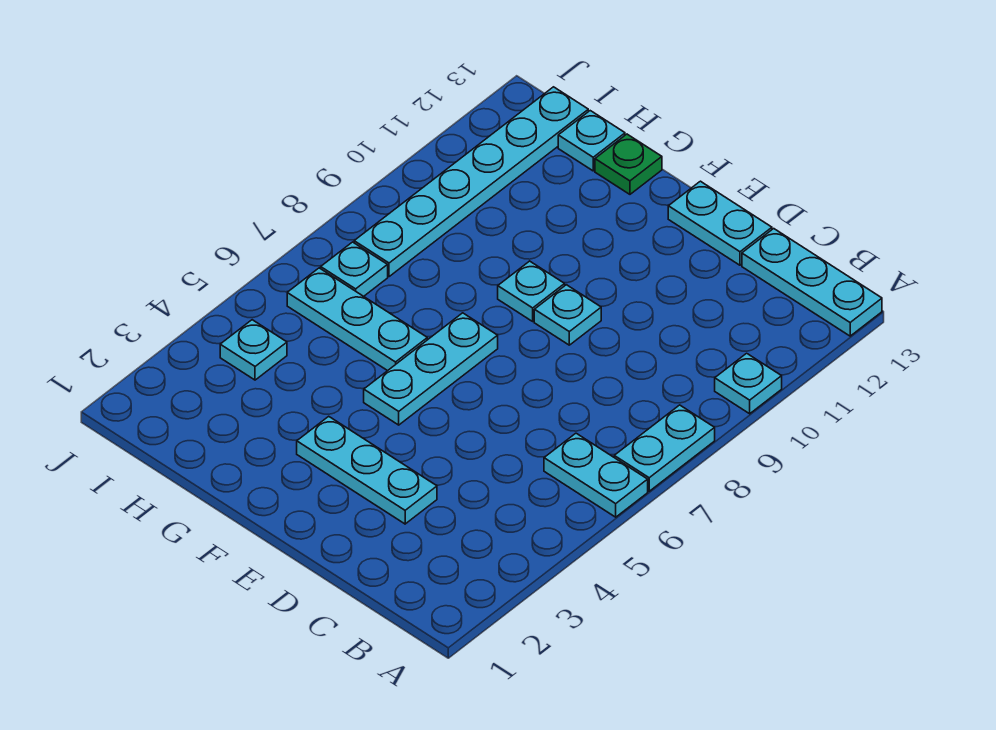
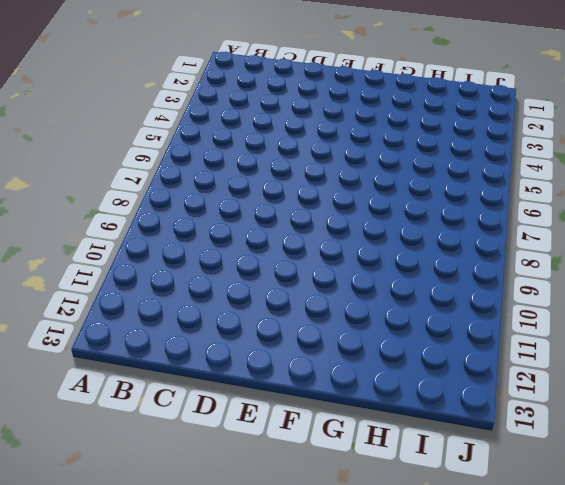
none -> cyan plate A6:B6 level 1
none -> cyan plate A7:A8 level 1
none -> cyan plate A10 level 1

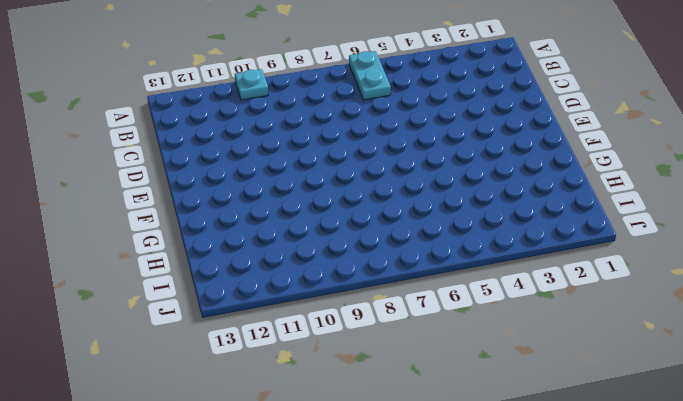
none -> cyan plate A7:A8 level 1
none -> cyan plate A13:C13 level 1
none -> cyan plate D3:F3 level 1

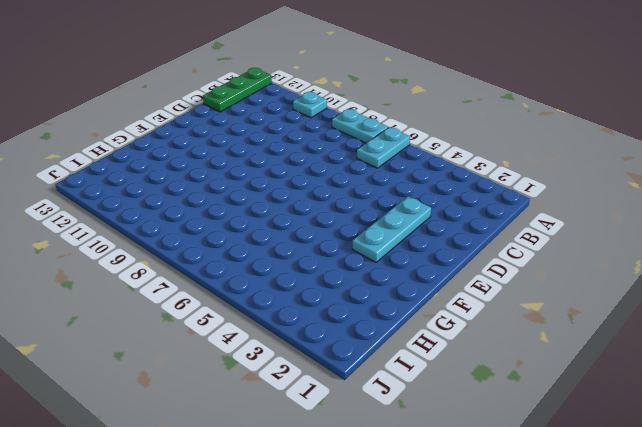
green plate A13:C13 level 1 -> cyan plate A13:C13 level 1
none -> cyan plate D13:E13 level 1
none -> cyan plate E9 level 1
none -> cyan plate F5:F7 level 1

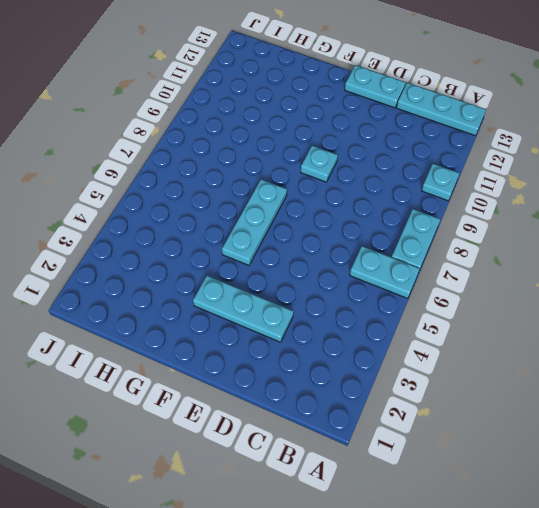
none -> cyan plate F9 level 1
none -> cyan plate G6:I6 level 1
none -> green plate G13 level 1

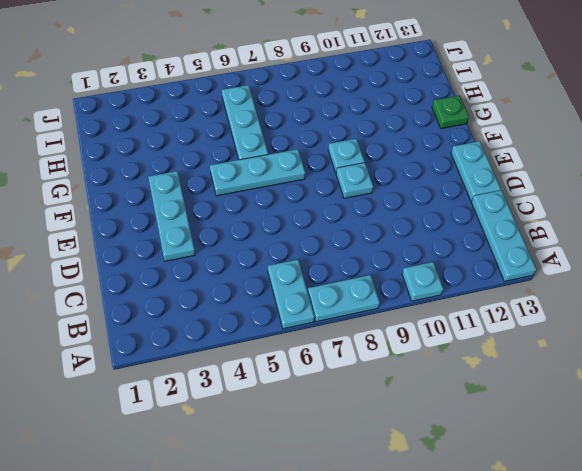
none -> cyan plate H13 level 1
none -> cyan plate I4 level 1
none -> cyan plate I7 level 1

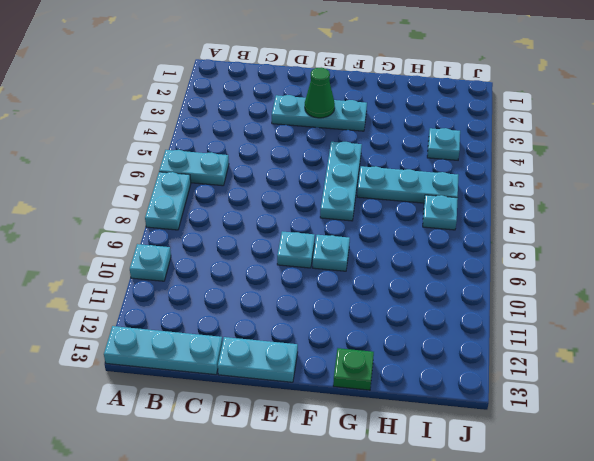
green cone E3 level 2 -> none
none -> cyan plate H13 level 1
none -> cyan plate I8:I13 level 1

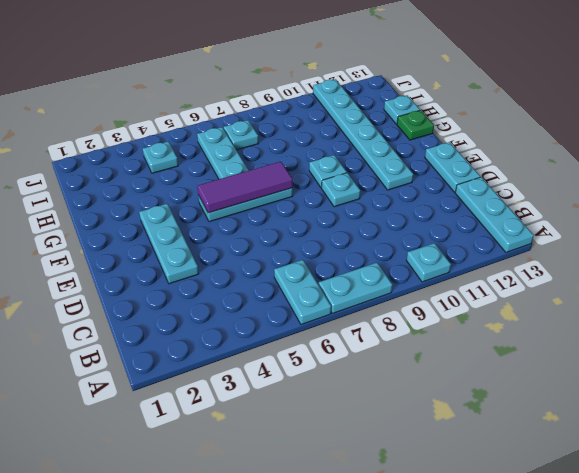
cyan plate E11:J11 level 1 -> cyan plate I8:I13 level 1
purple tile F5:F7 level 2 -> none

